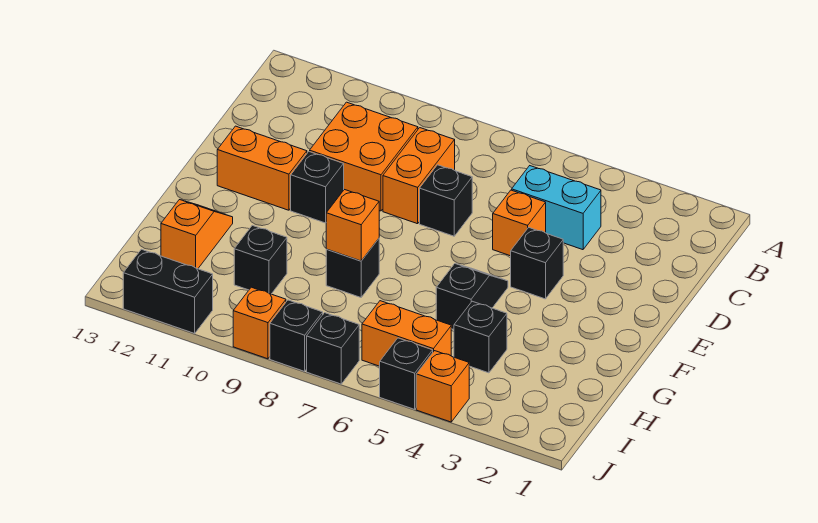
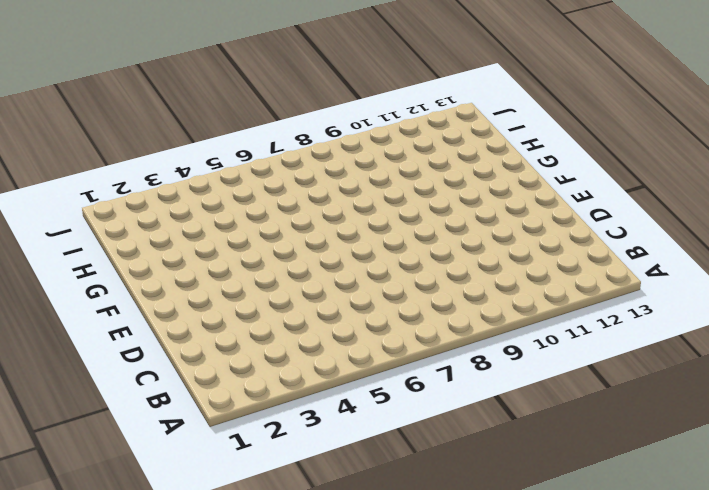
none -> cyan brick C4:C5 level 1
none -> orange brick C8:D8 level 1
none -> orange brick C9:D10 level 1

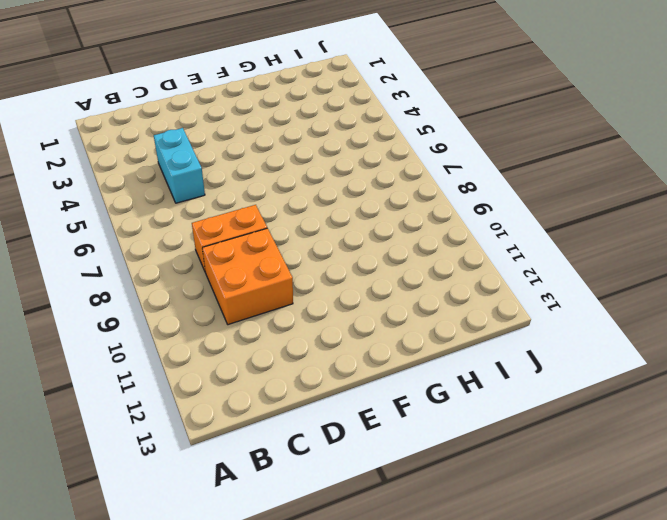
none -> orange brick D5 level 1
none -> black brick D7 level 1
none -> black brick E4 level 1

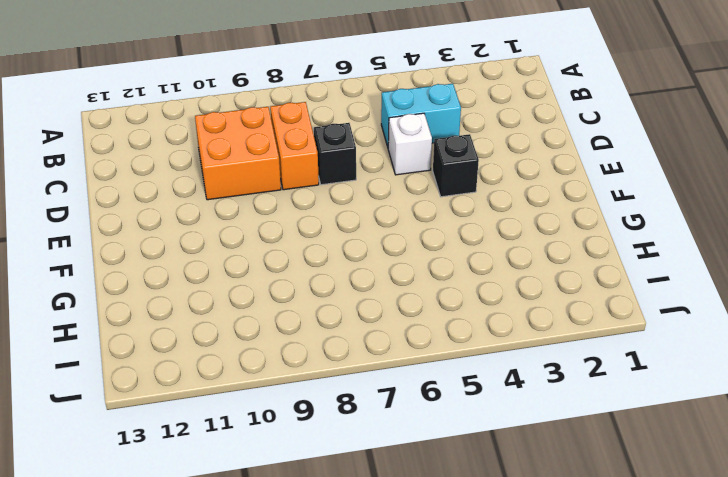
white brick D5 level 1 -> orange brick D5 level 1
none -> black brick E10 level 1
none -> orange brick E11:E12 level 1
none -> black slope F5:G5 level 1 top G

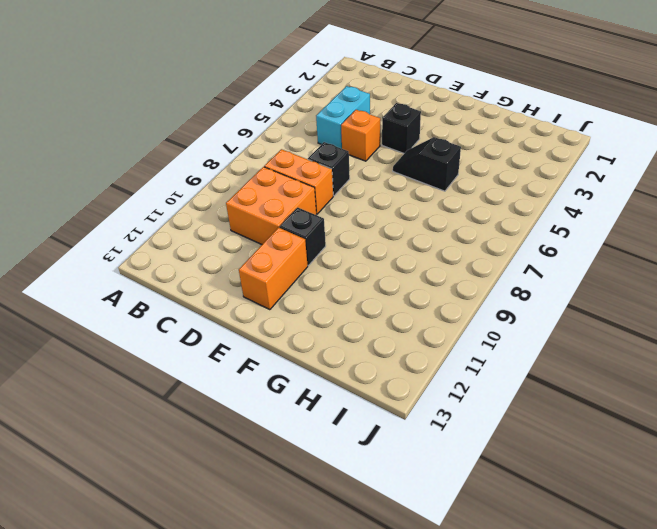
none -> black brick G8 level 1
none -> orange slope G12:H12 level 1 top H
none -> black brick H4 level 1

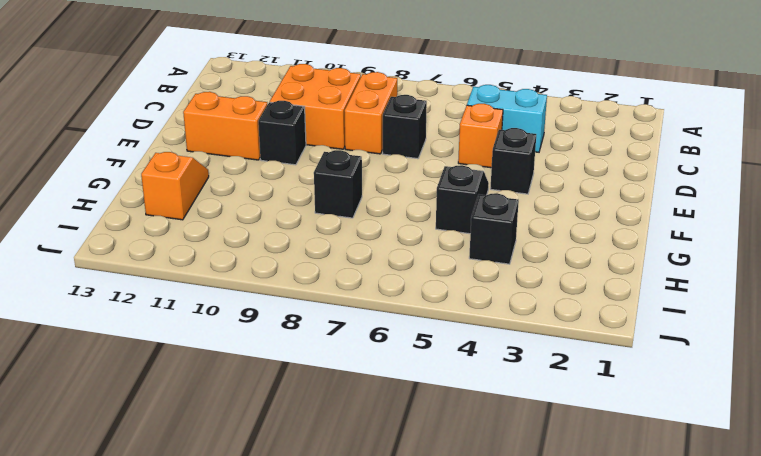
none -> black brick H10 level 1
none -> orange brick I5:I6 level 1
none -> orange brick J4 level 1

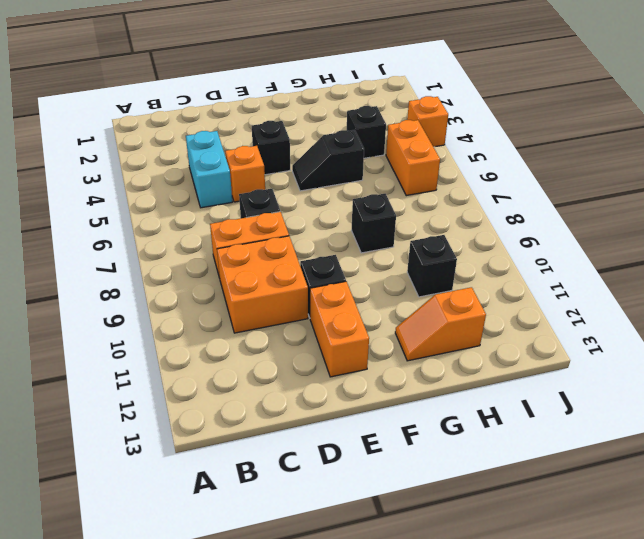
none -> black brick J5 level 1
none -> black brick J7 level 1
none -> black brick J8 level 1

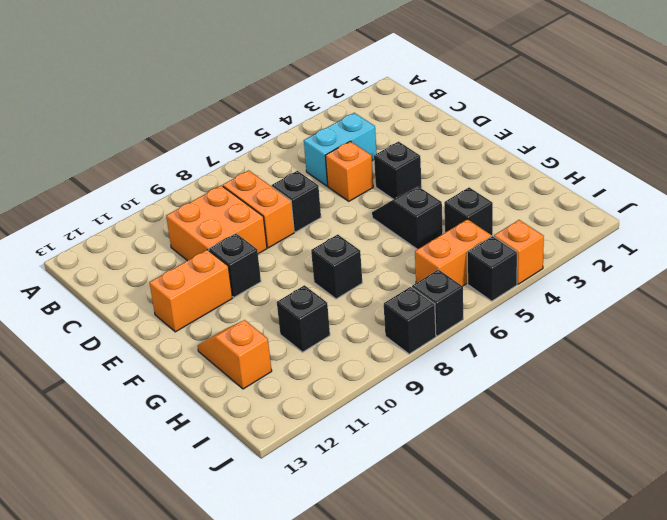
none -> orange brick J9 level 1
none -> black brick J11:J12 level 1
none -> orange brick G8 level 2

